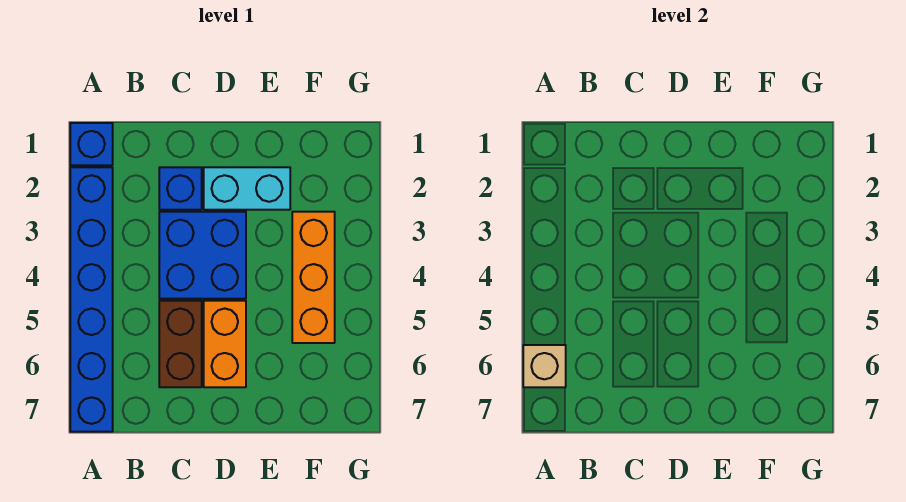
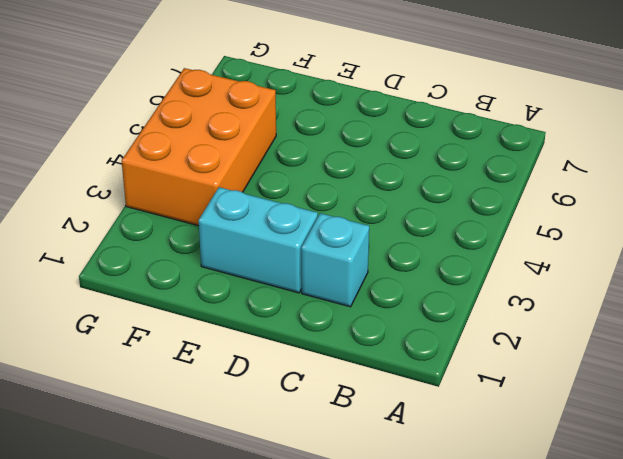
cyan brick C2 level 1 -> blue brick C2 level 1
orange brick F3:G5 level 1 -> orange brick F3:F5 level 1
none -> blue brick A1 level 1
none -> blue brick A2:A7 level 1

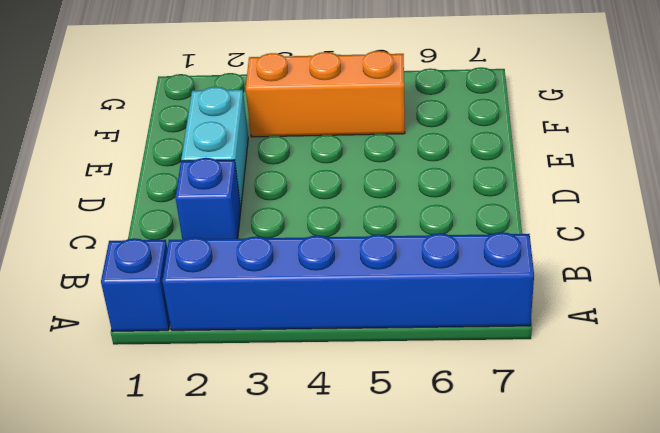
none -> blue brick C3:D4 level 1
none -> brown brick C5:C6 level 1

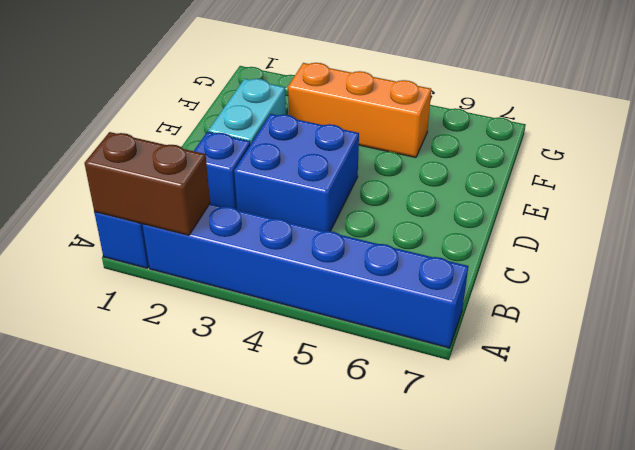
brown brick A1:A2 level 2 -> brown brick C5:C6 level 1
none -> orange brick D5:D6 level 1
none -> tan brick A6 level 2

